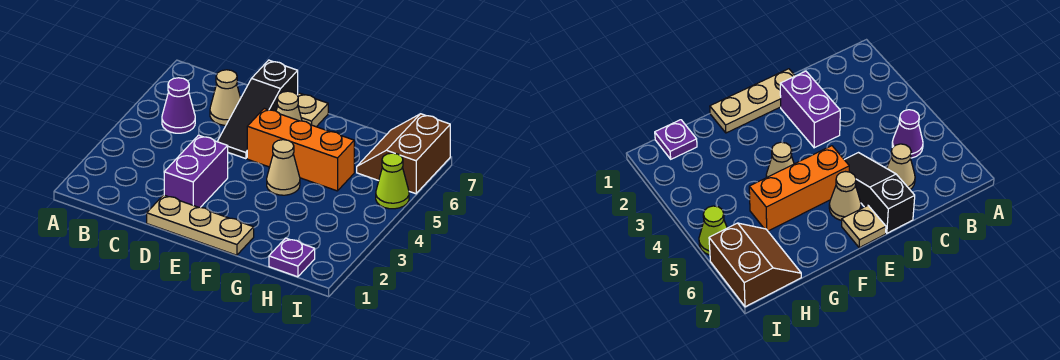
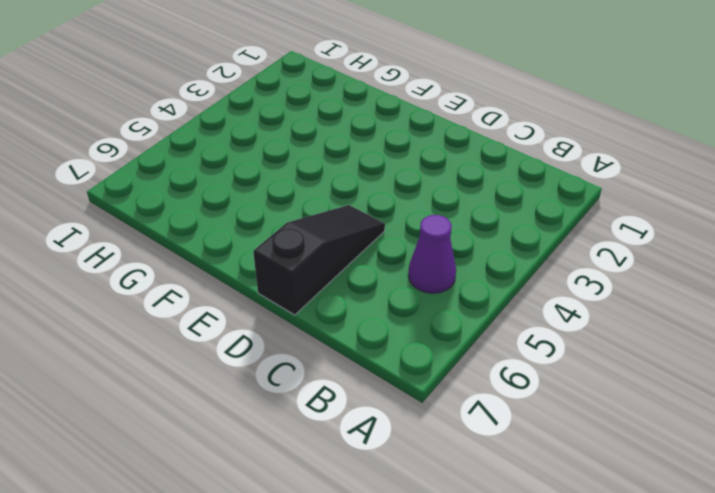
none -> tan cone C6 level 1
none -> tan plate D1:F1 level 1
none -> purple brick D2:D3 level 1

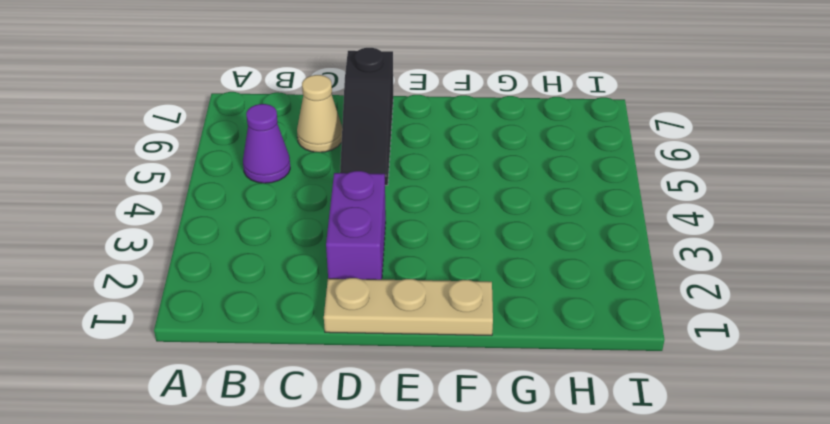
none -> orange brick E5:G5 level 1
none -> tan cone E6 level 1
none -> tan plate E7 level 1

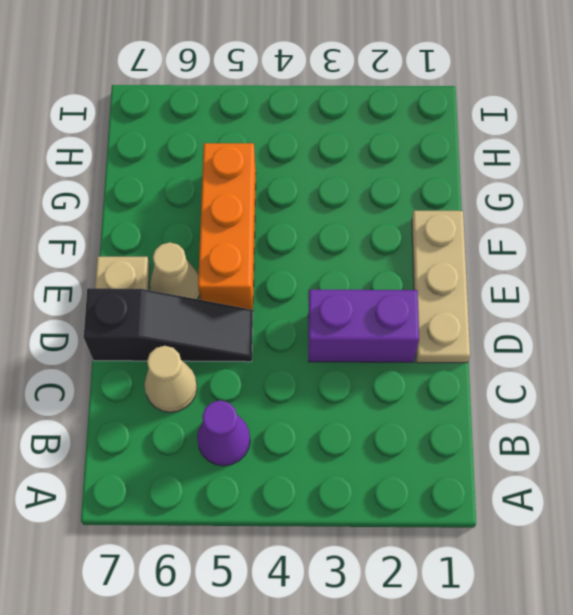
none -> tan cone F4 level 1
none -> purple plate H1 level 1
none -> brown slope H6:I7 level 1 top I

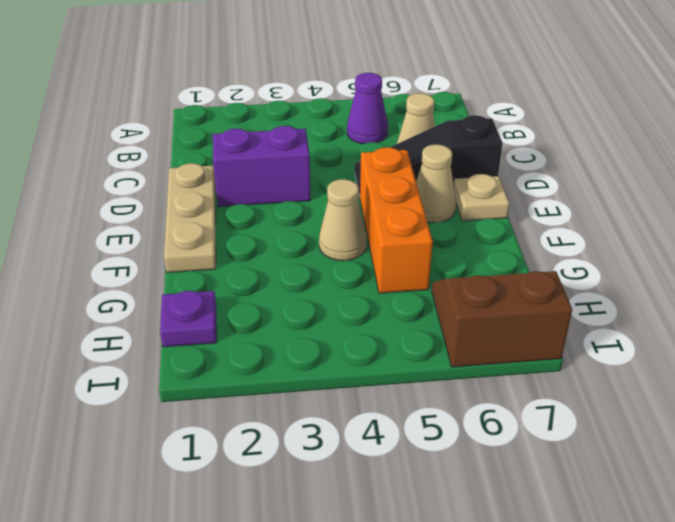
none -> lime cone I5 level 1

